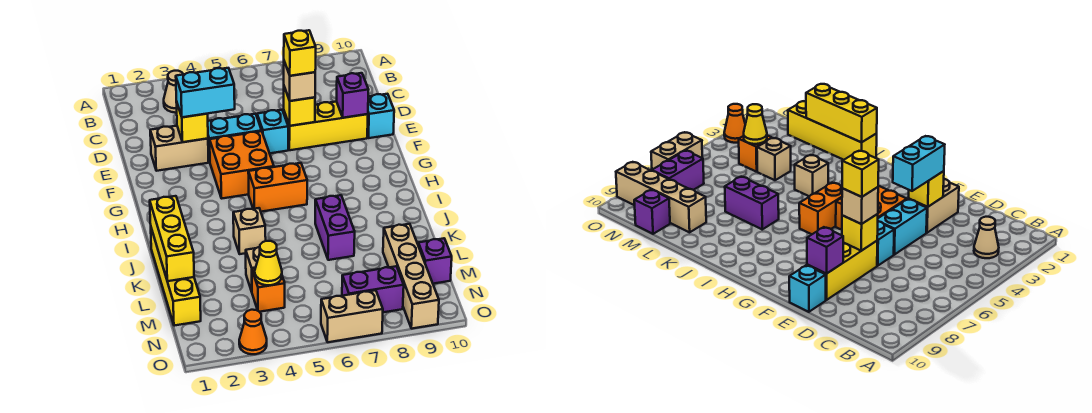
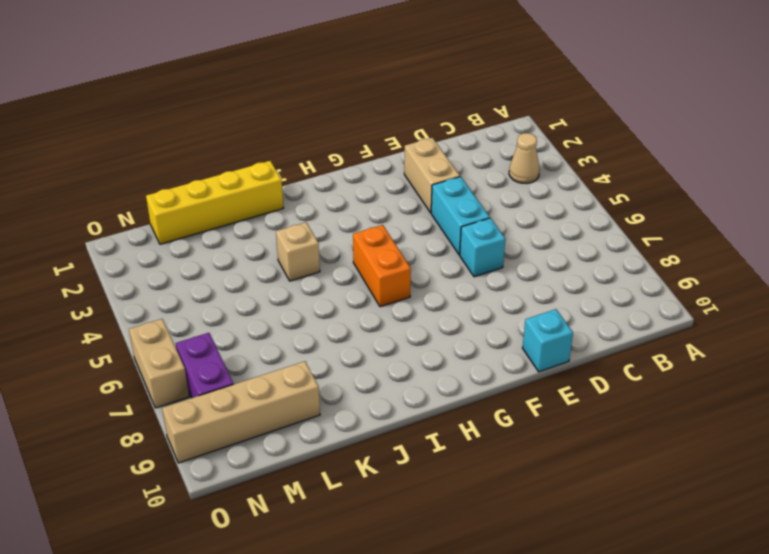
none -> yellow brick E7:E9 level 1
none -> orange brick F4:G5 level 1
none -> purple brick J7:K7 level 1

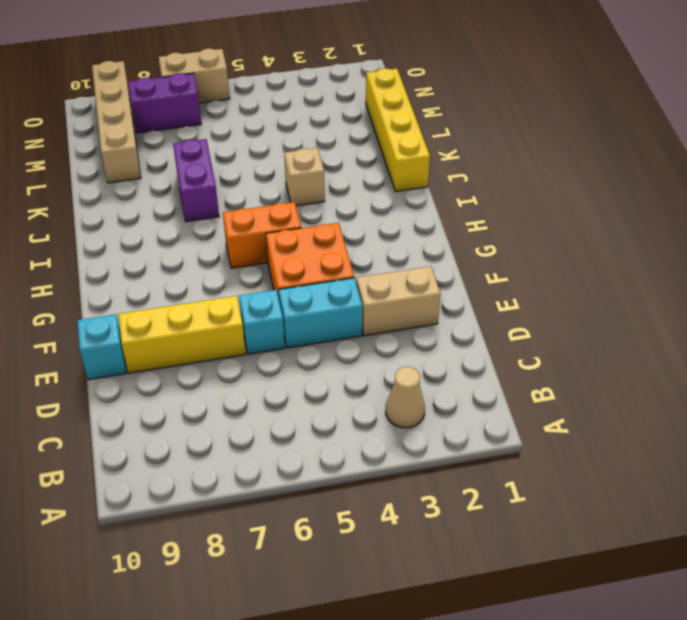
none -> tan brick L4 level 1
none -> orange brick M4 level 1
none -> purple brick M10 level 1

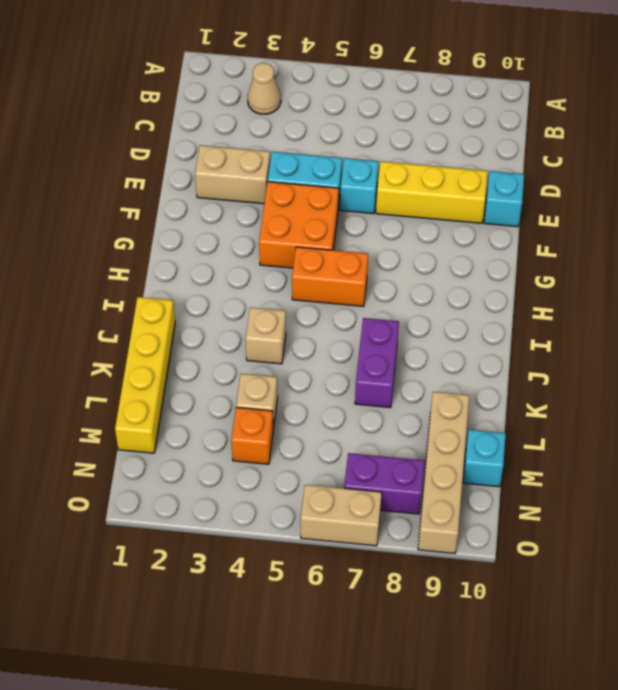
cyan brick M10 level 1 -> purple brick M10 level 1
none -> orange cone O3 level 1
none -> yellow brick E3 level 2
none -> yellow brick E7 level 2

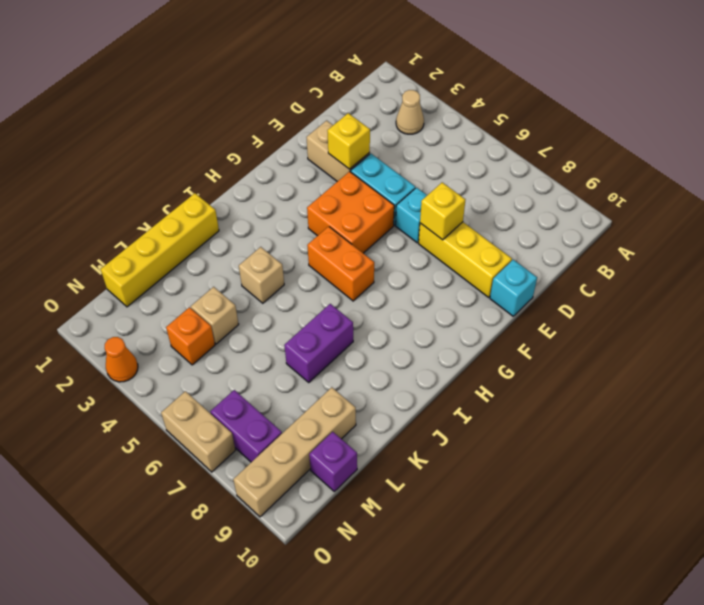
none -> purple brick E9 level 2
none -> yellow brick J1:L1 level 2
none -> yellow cone M4 level 2

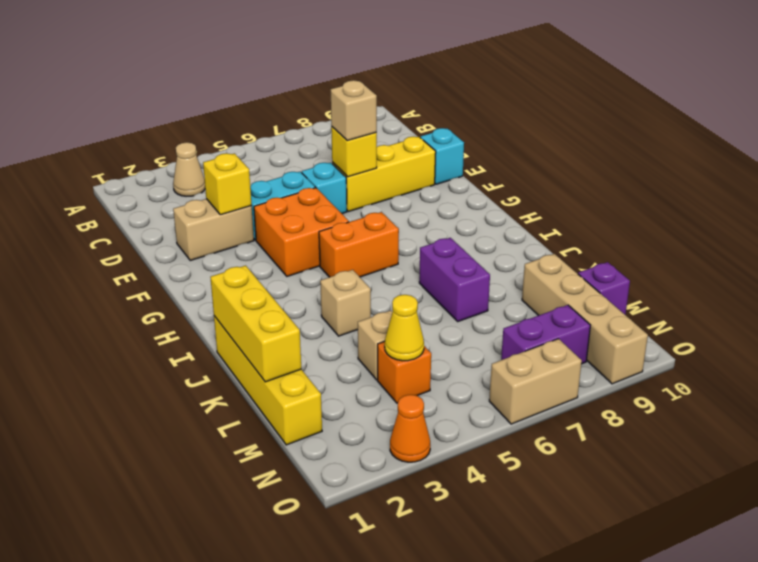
none -> purple brick E9 level 2
none -> cyan brick E3:E4 level 3
none -> yellow brick E7 level 4

